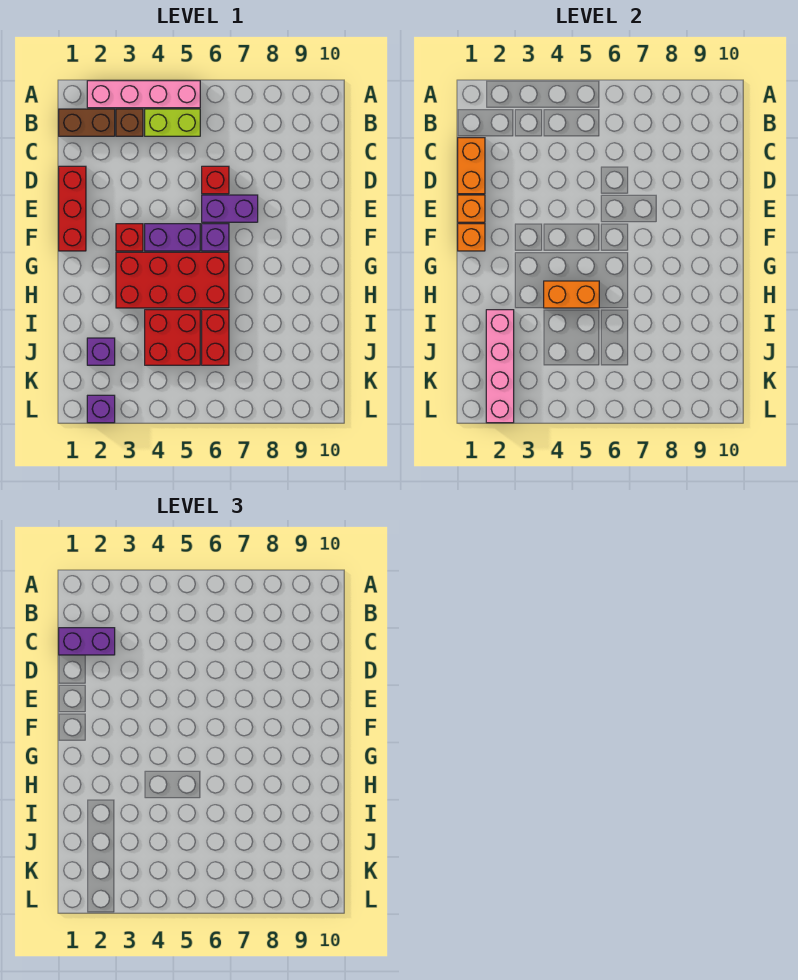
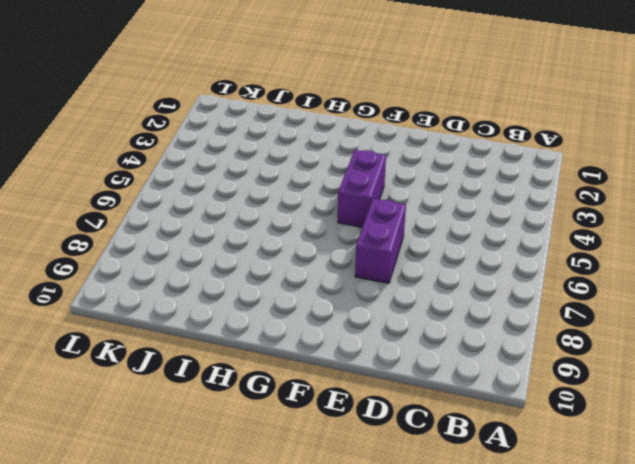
none -> pink brick A2:A5 level 1
none -> brown brick B1:B2 level 1
none -> brown brick B3 level 1

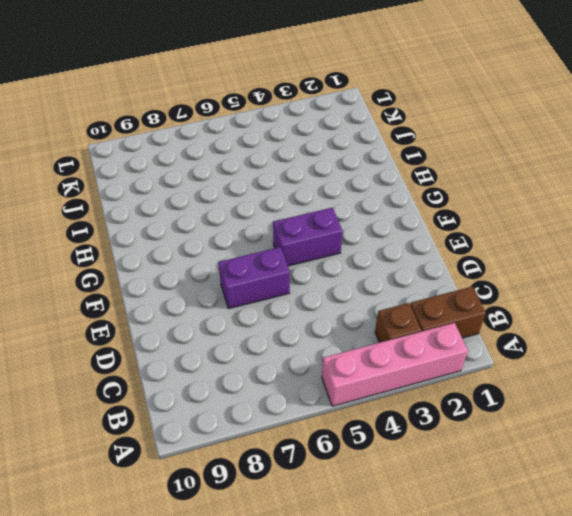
none -> lime brick B4:B5 level 1
none -> red brick D1:F1 level 1
none -> red brick D6 level 1

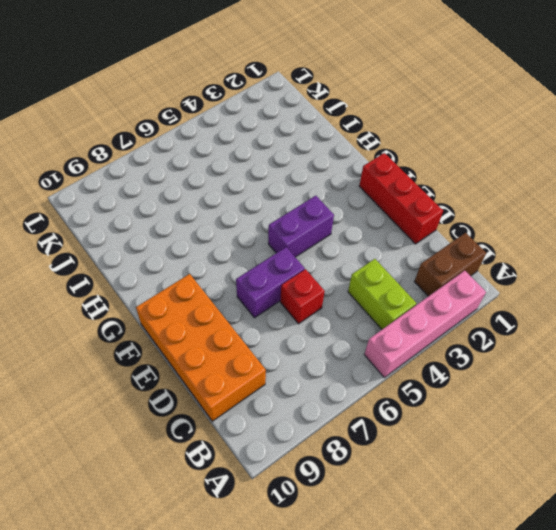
lime brick B4:C4 level 1 -> lime brick B4:B5 level 1
orange brick C9:F10 level 1 -> none
none -> brown brick B3 level 1
none -> red brick F3 level 1
none -> purple brick F6 level 1

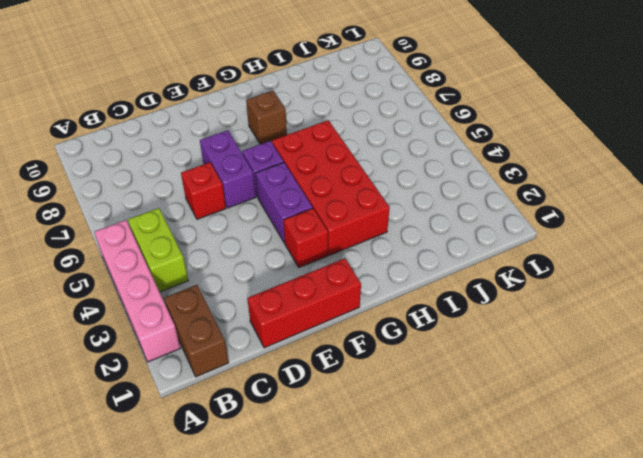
brown brick G8 level 1 -> brown brick B3 level 1
none -> red brick I4:J5 level 1
none -> red brick I6:J6 level 1
none -> purple brick J2 level 1

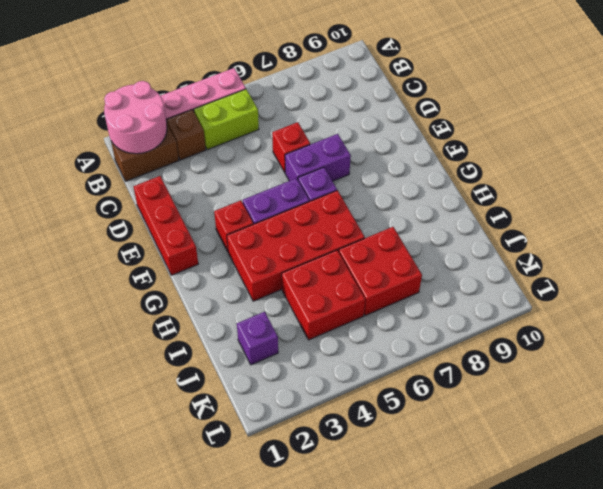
pink round brick A1:B2 level 2 -> none
red brick I6:J7 level 1 -> red brick I6:J6 level 1
none -> purple brick L2 level 1
none -> orange brick C1:D1 level 2
none -> orange brick E1 level 2

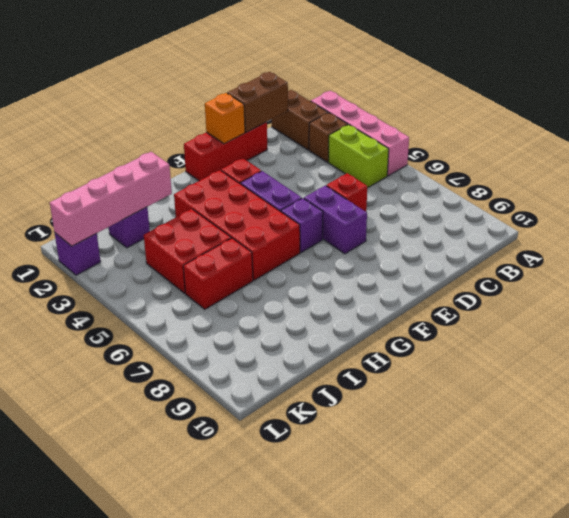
brown brick C1:D1 level 2 -> orange brick C1:D1 level 2
none -> orange brick F1 level 2
none -> orange brick H4:H5 level 2
none -> purple brick C1:C2 level 3

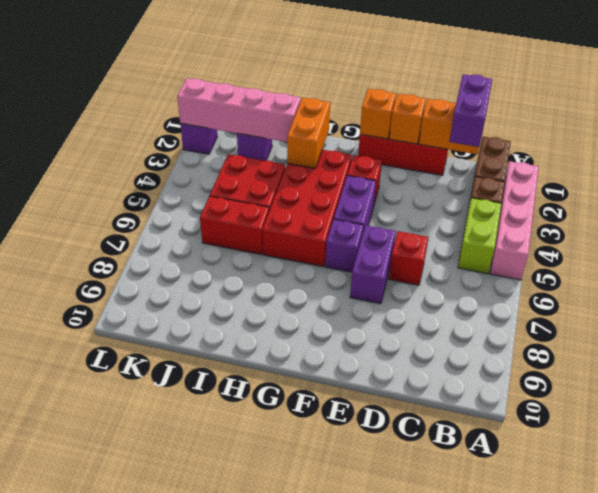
orange brick H2:H3 level 2 -> orange brick H4:H5 level 2

